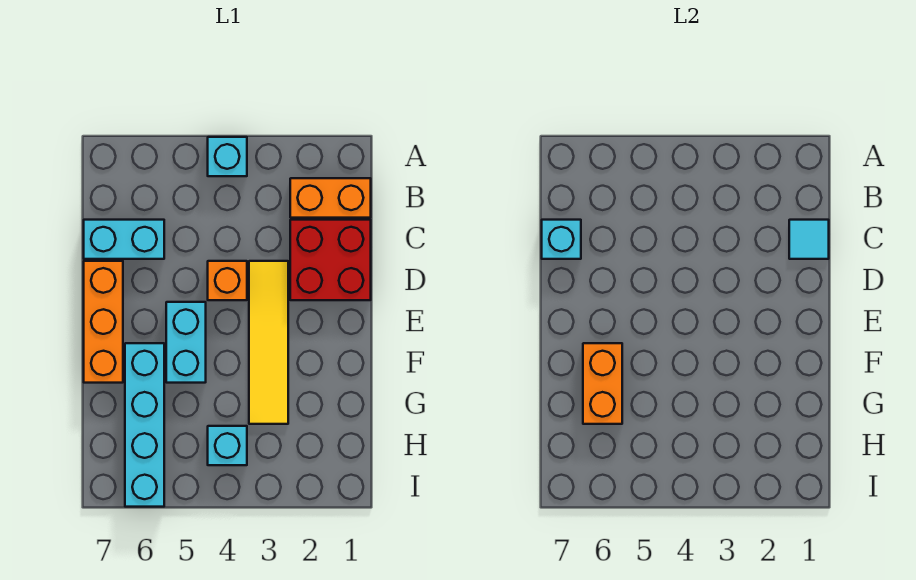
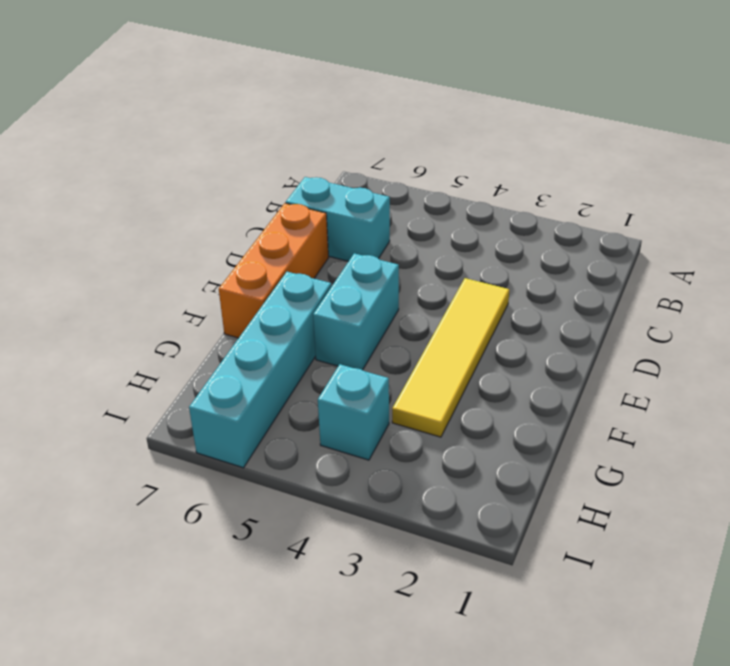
none -> cyan brick A4 level 1
none -> orange brick B1:B2 level 1
none -> red brick C1:D2 level 1

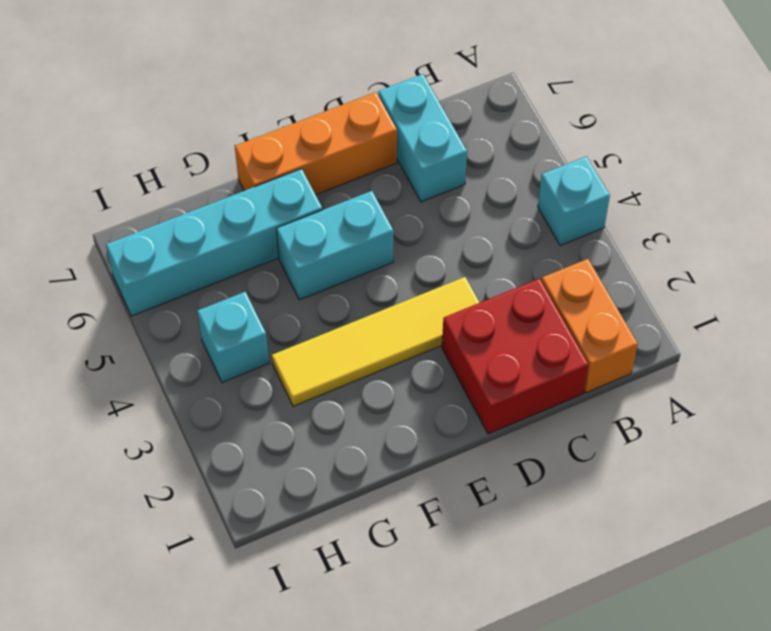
none -> orange brick D4 level 1
none -> cyan tile C1 level 2
none -> cyan brick C7 level 2

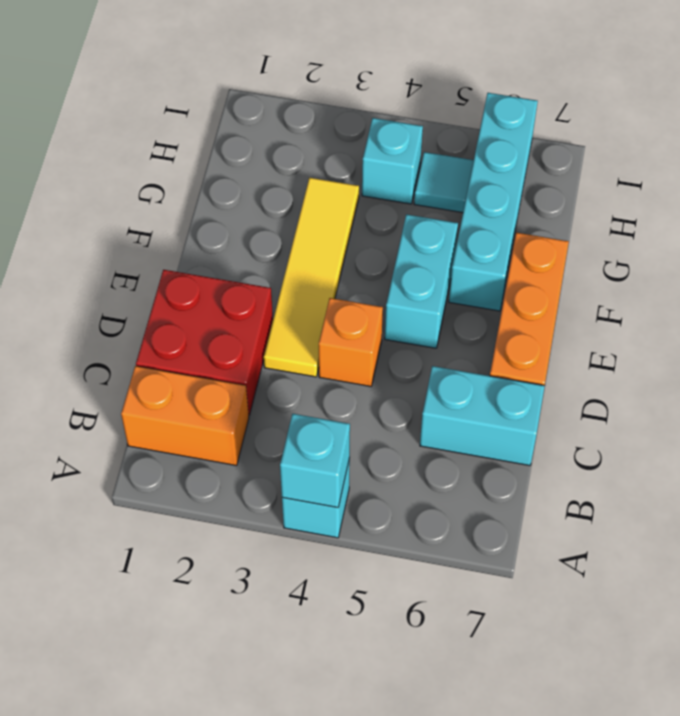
cyan brick A4 level 2 -> cyan brick C7 level 2
cyan tile H5 level 1 -> cyan tile C1 level 2
none -> orange brick F6:G6 level 2

